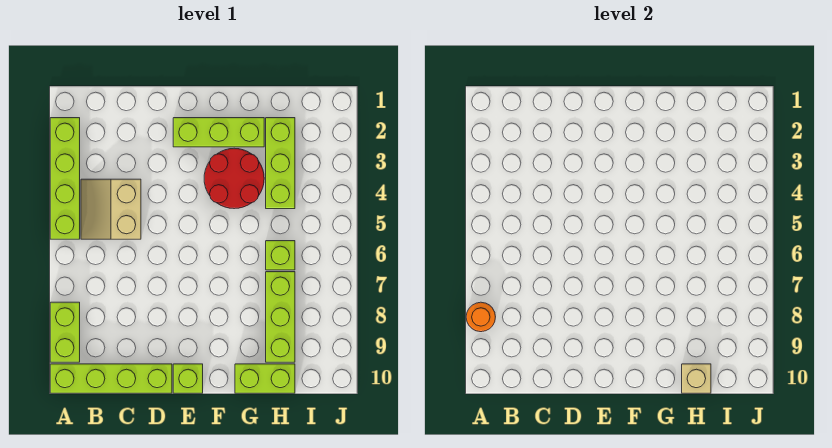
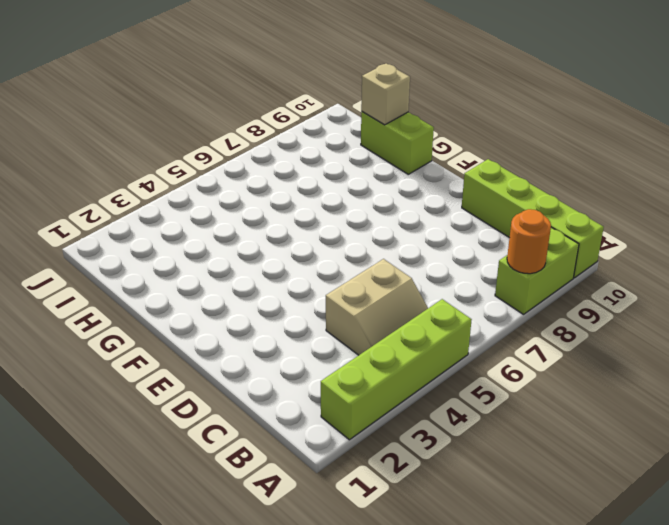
none -> lime brick E2:G2 level 1
none -> lime brick E10 level 1
none -> red round brick F3:G4 level 1

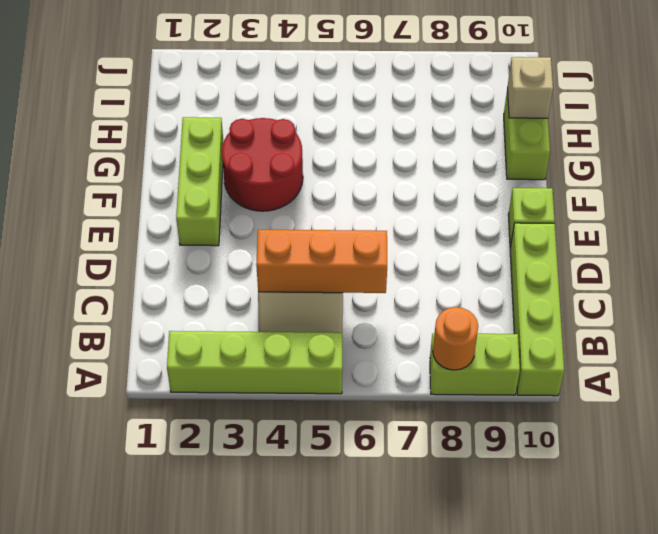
orange brick C4:C6 level 2 -> none
none -> lime brick H2:H4 level 1
none -> lime brick H6 level 1
none -> lime brick H7:H9 level 1

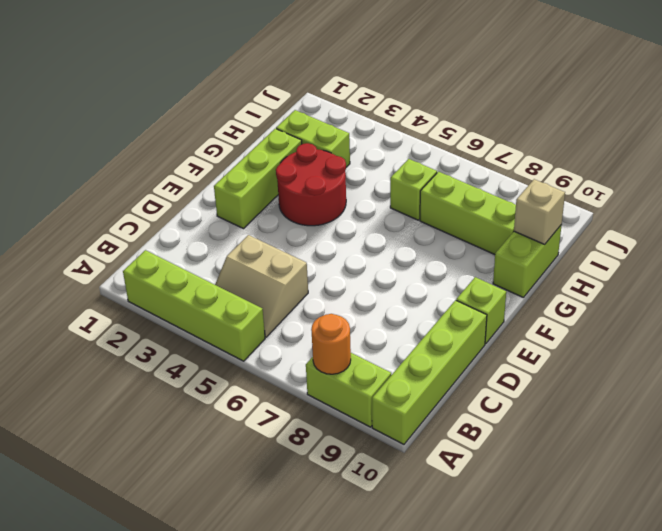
lime brick H2:H3 level 1 -> lime brick H2:H4 level 1

